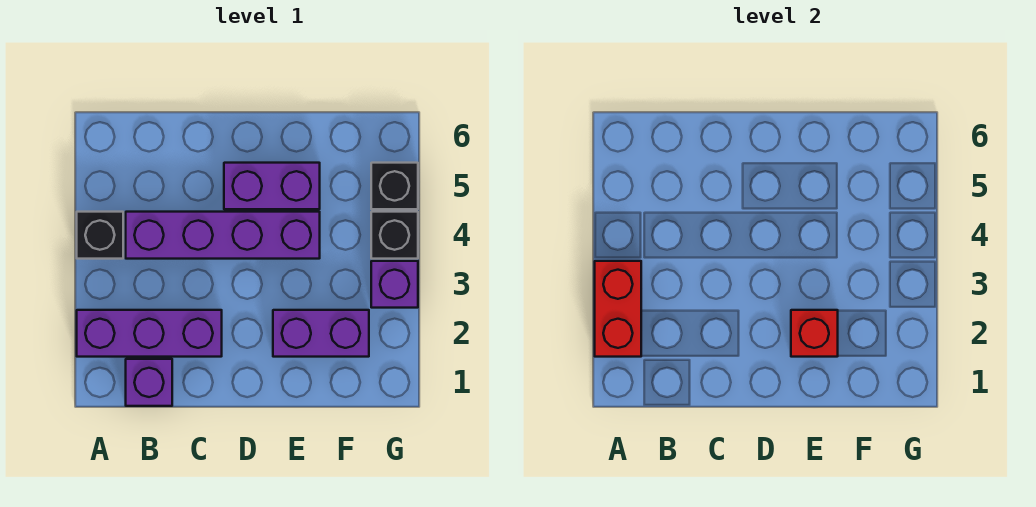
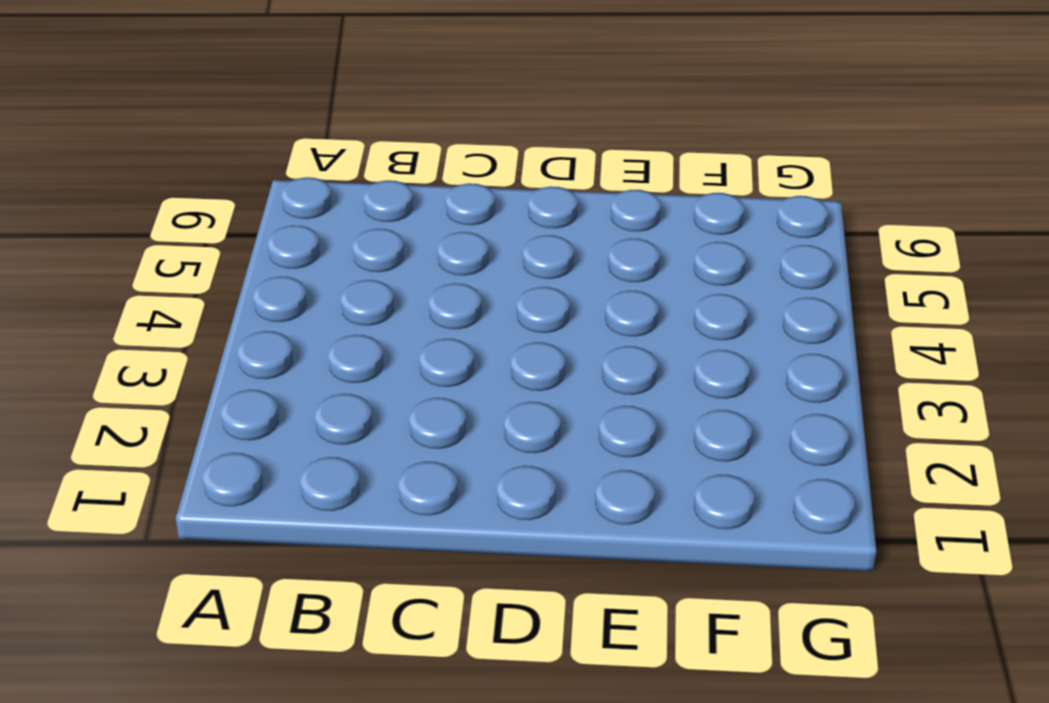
none -> purple brick A2:C2 level 1
none -> black brick A4 level 1

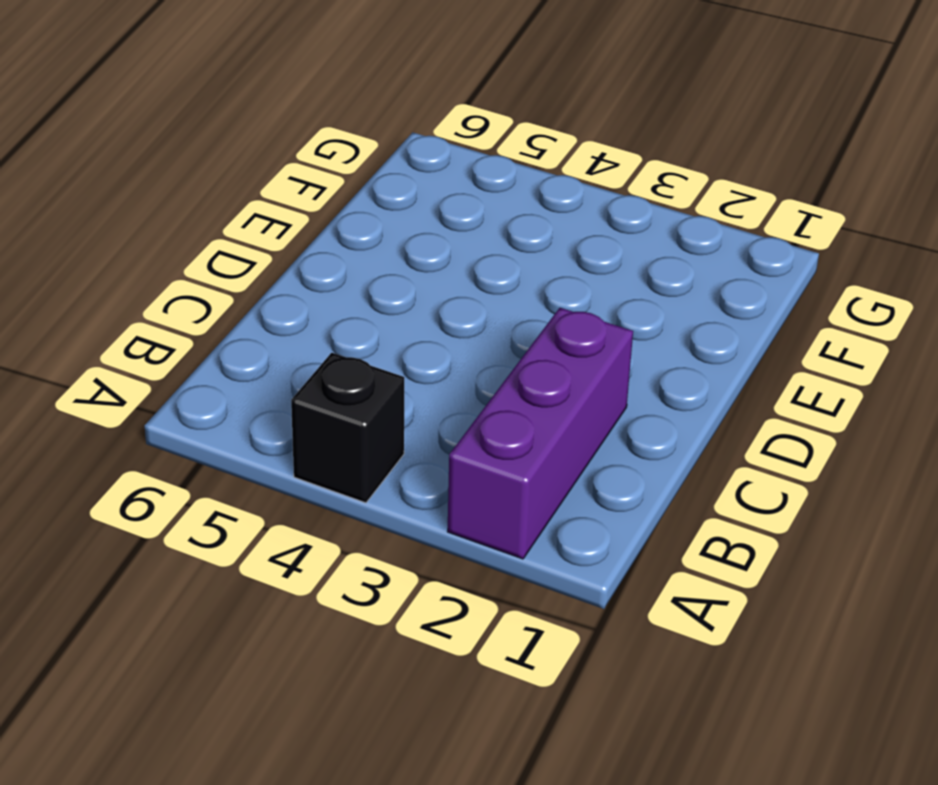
none -> purple brick B1 level 1
none -> purple brick B4:E4 level 1

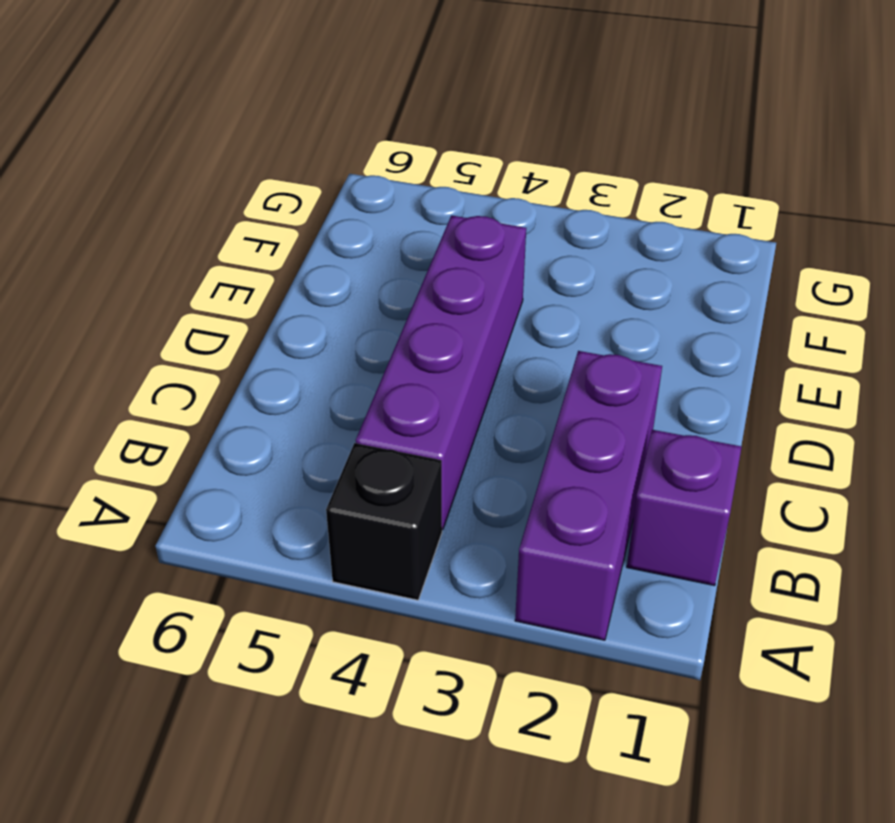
none -> purple brick D5:E5 level 1
none -> purple brick E2:F2 level 1

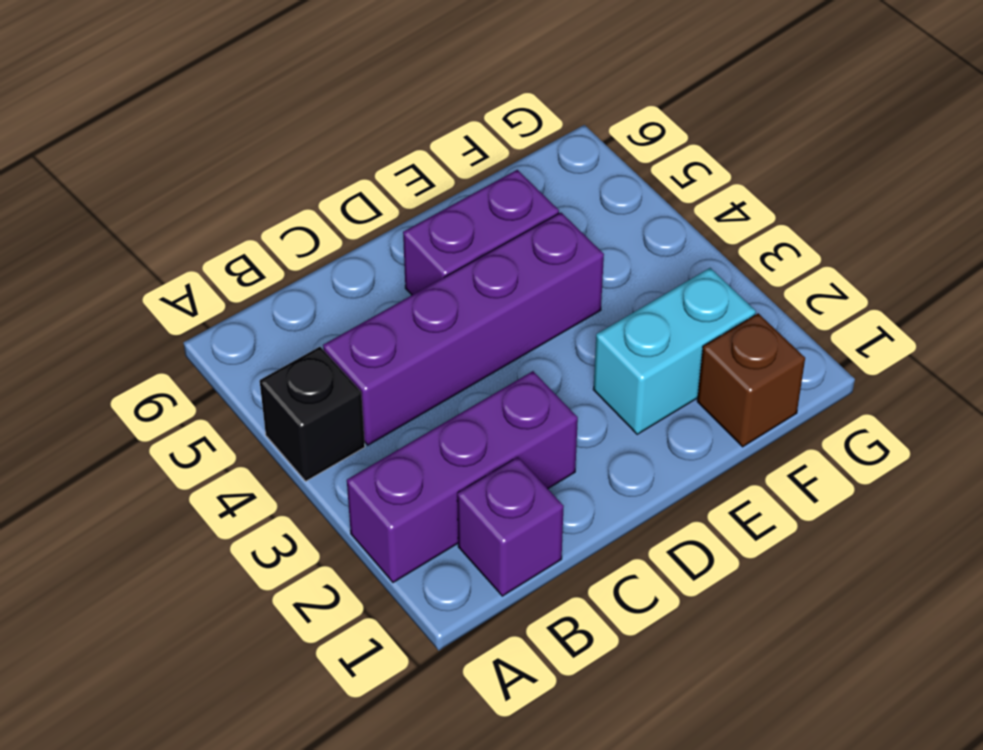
cyan brick E2:F2 level 1 -> purple brick E2:F2 level 1
brown brick F1 level 1 -> none
none -> purple brick G3 level 1
none -> black brick G4 level 1

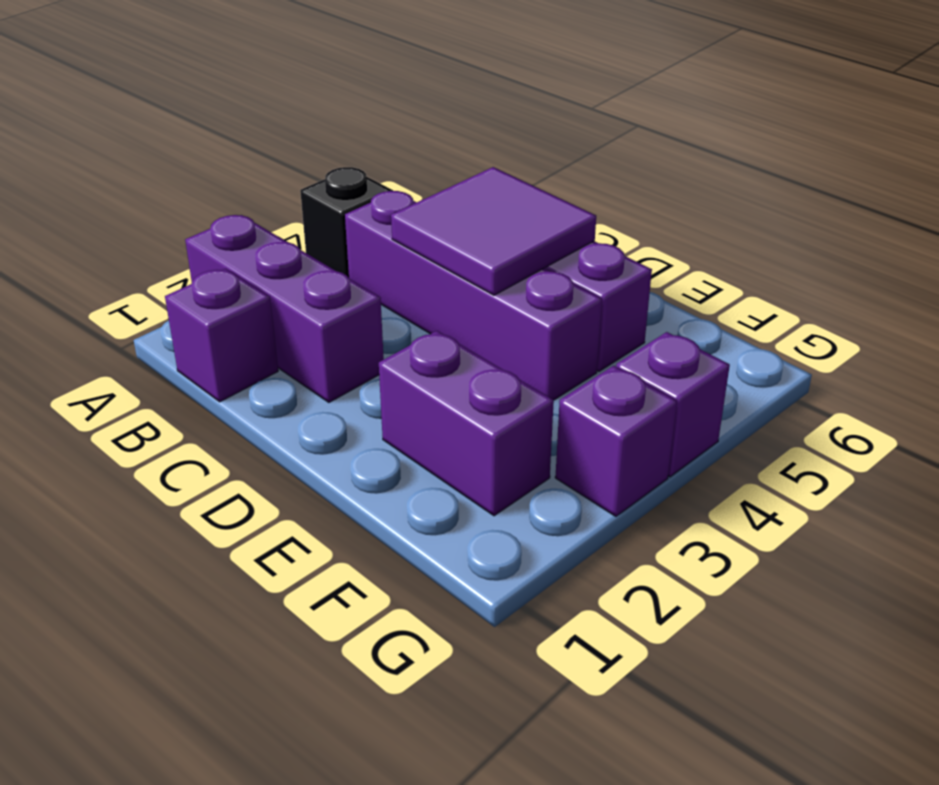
purple tile C4:D5 level 2 -> none
purple brick G4 level 1 -> black brick G4 level 1
none -> black brick G5 level 1
none -> red brick A2:A3 level 2

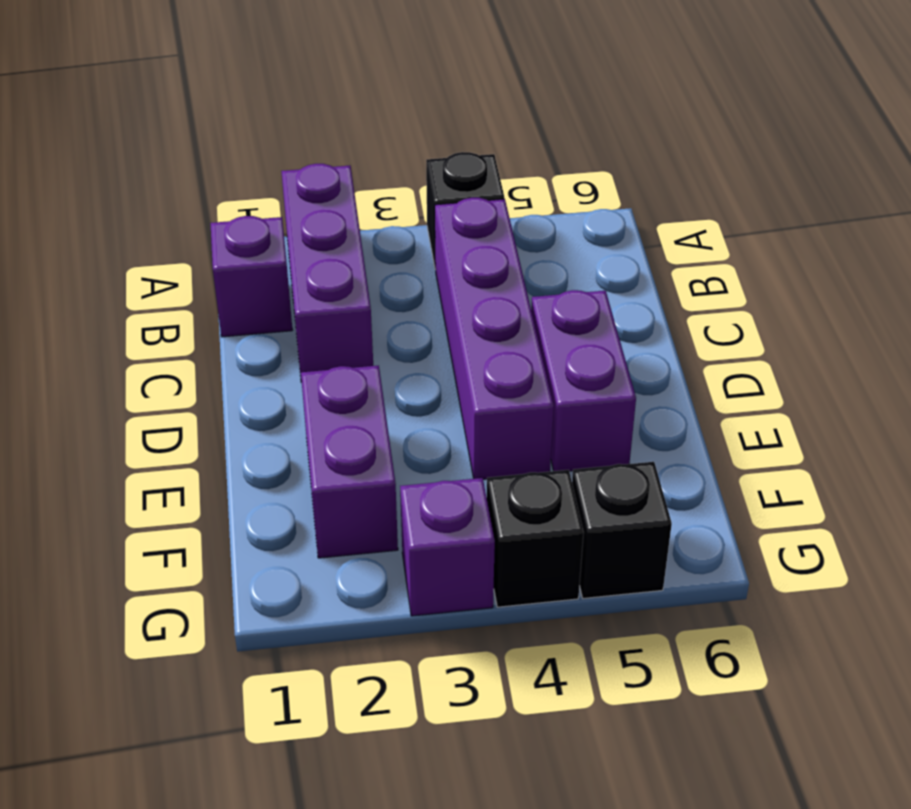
none -> red brick A2:A3 level 2
none -> red brick E2 level 2

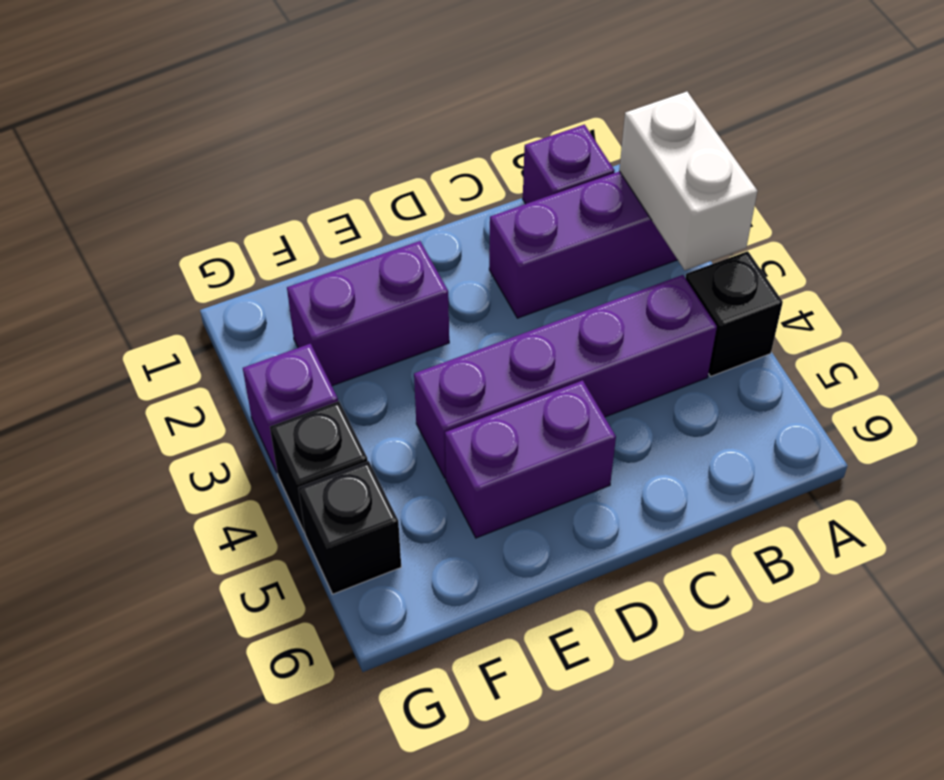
white brick A2:A3 level 2 -> red brick A2:A3 level 2
none -> red brick E2 level 2

